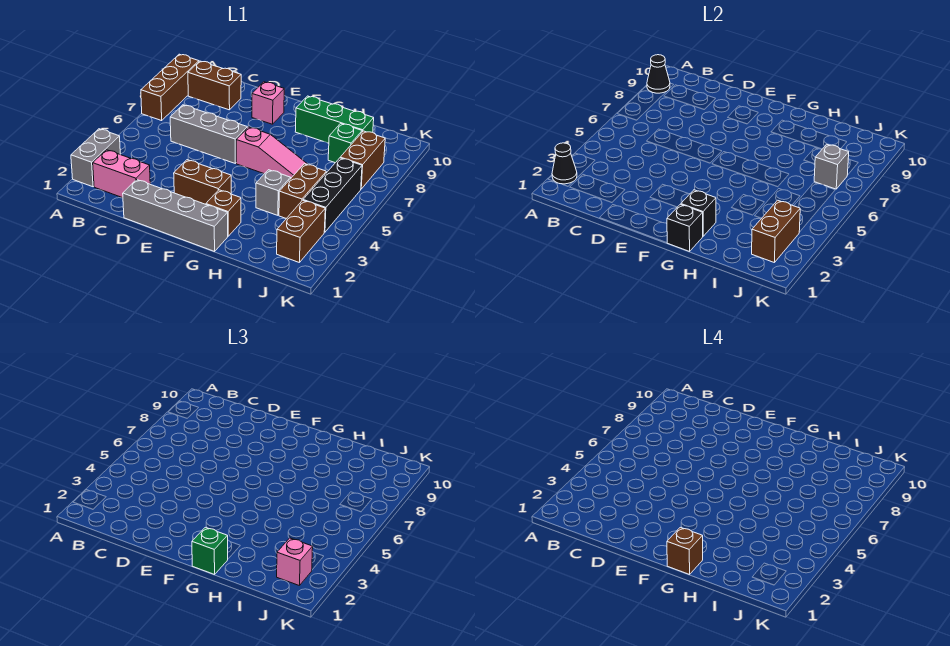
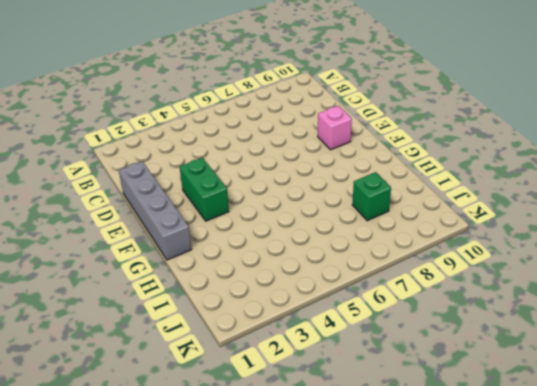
green brick E3:F3 level 1 -> brown brick E3:F3 level 1
none -> grey brick A2:A3 level 1
none -> brown brick A7:A9 level 1
none -> pink brick B2:C2 level 1

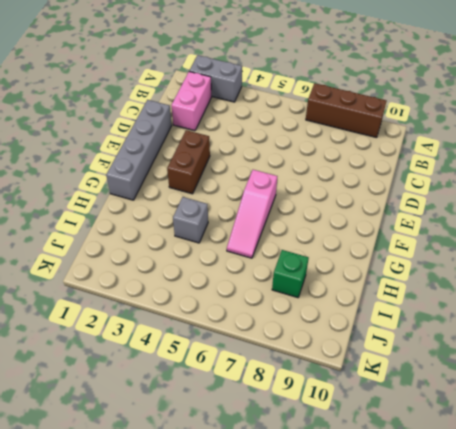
none -> brown brick B9:C9 level 1
none -> grey brick C6:E6 level 1
none -> pink brick E9 level 1

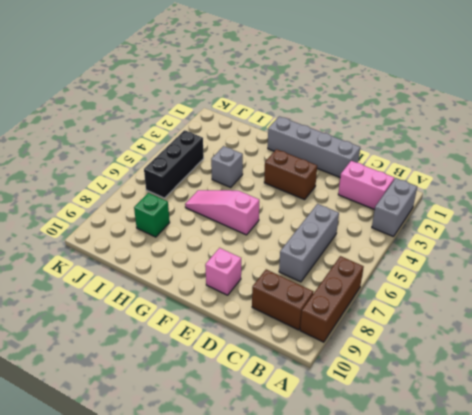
grey brick C5:C7 level 1 -> grey brick C6:E6 level 1
none -> brown brick G2 level 1
none -> green brick G9:I9 level 1
none -> brown brick I4:I5 level 1

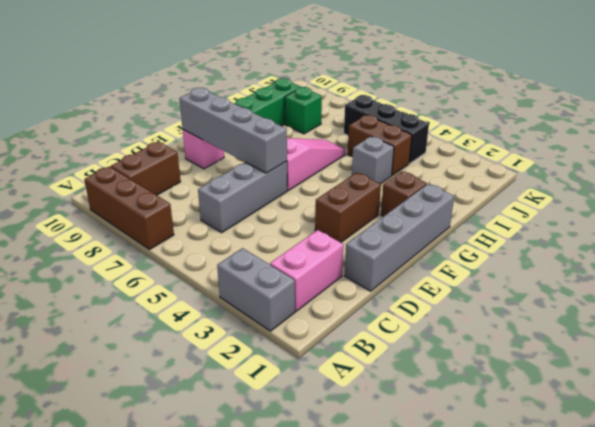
grey brick E6:E9 level 2 -> none
none -> brown brick J2:J3 level 1
none -> brown brick J7:J8 level 1
none -> black cone A2 level 2

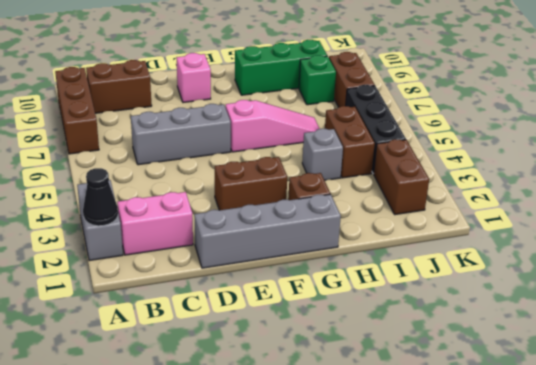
none -> black cone A9 level 2
none -> black brick G1 level 2
none -> black brick G2 level 2

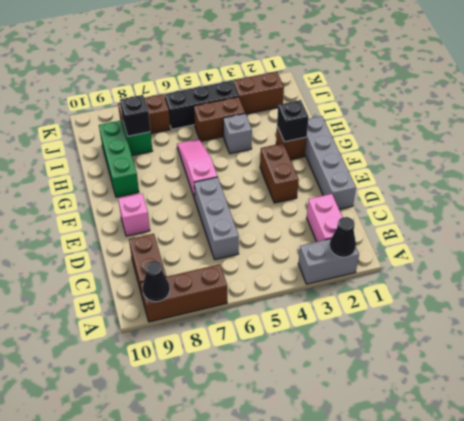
black brick I8 level 2 -> black brick G1 level 2
none -> brown brick J2:J3 level 2
none -> grey brick J7 level 2
none -> green brick G1 level 3

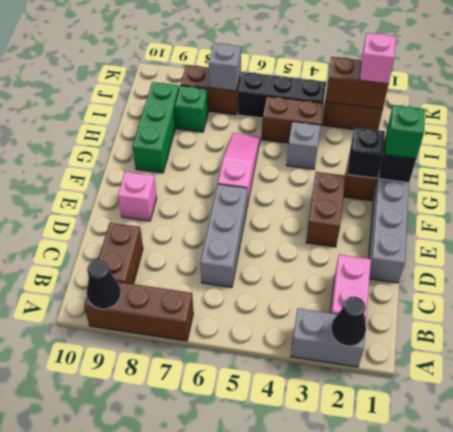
none -> brown brick G1 level 4

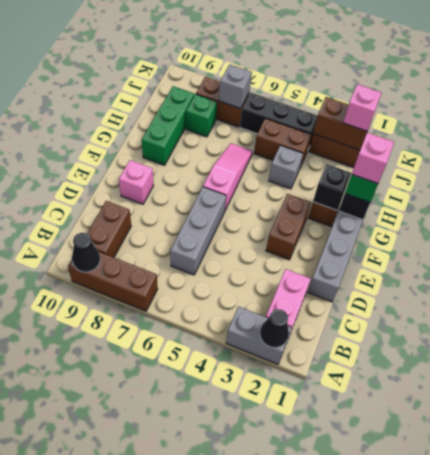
pink brick G1 level 4 -> brown brick G1 level 4

